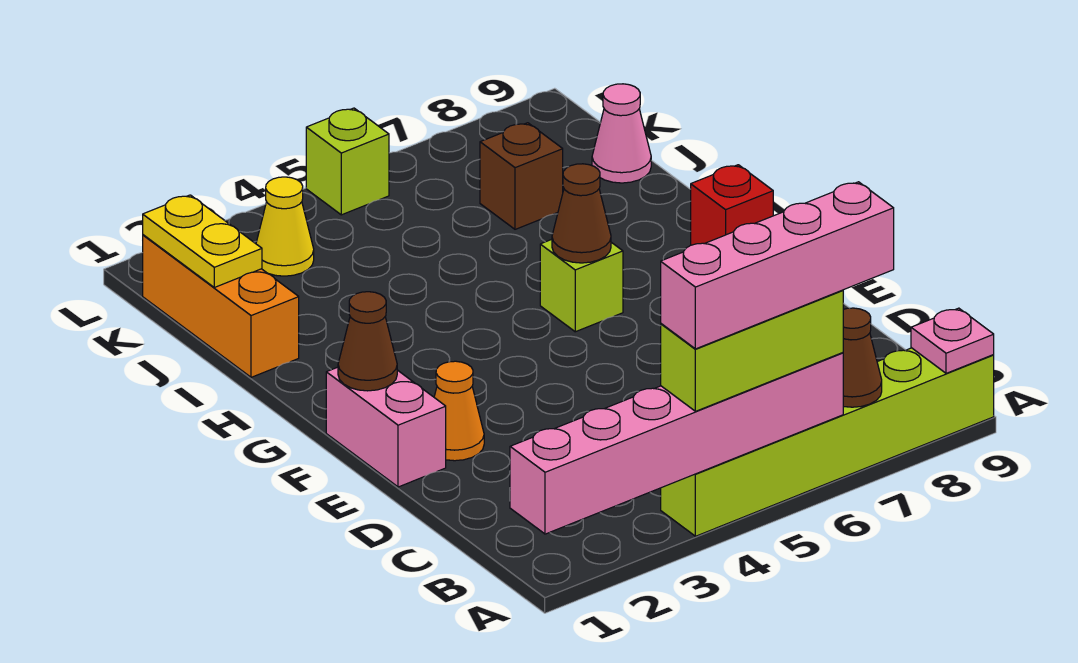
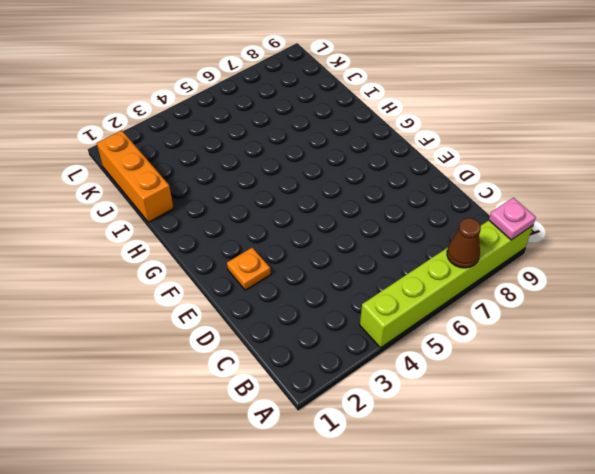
orange plate E2 level 1 -> orange cone E2 level 1
none -> pink brick E1:F1 level 1
none -> lime brick G6 level 1
none -> red brick G9 level 1

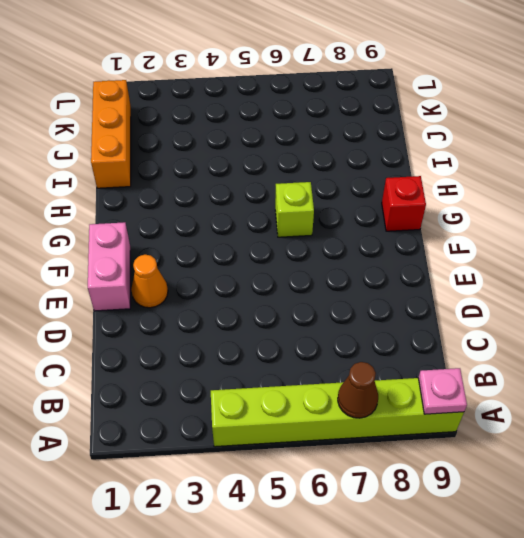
none -> brown brick J7 level 1
none -> pink cone J9 level 1
none -> yellow cone K3 level 1

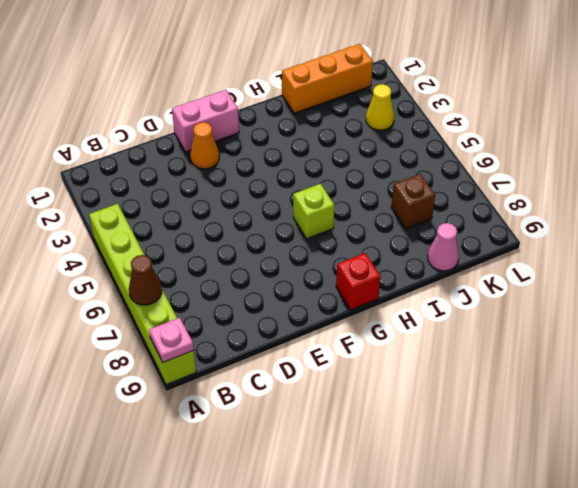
none -> lime brick L5 level 1
none -> pink brick A1:A6 level 2
none -> brown cone F1 level 2

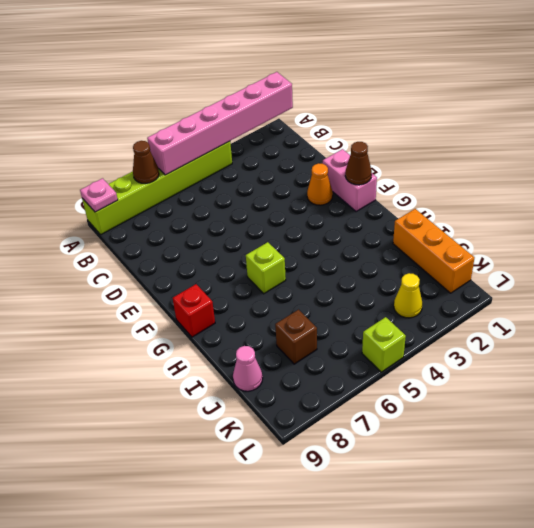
none -> brown cone G6 level 2
none -> yellow plate J1:K1 level 2
none -> lime brick A4:A6 level 3

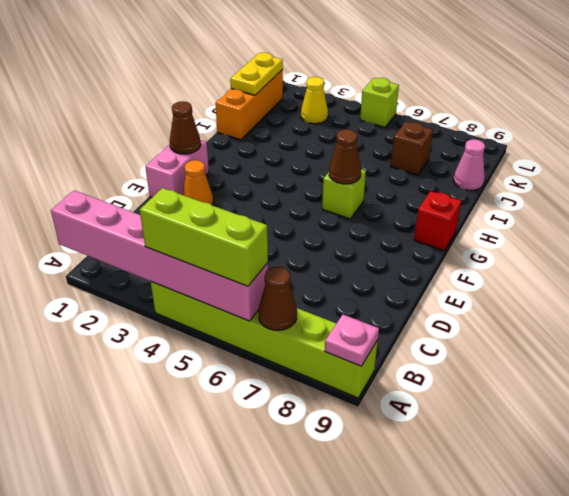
none -> pink brick A4:A7 level 4

